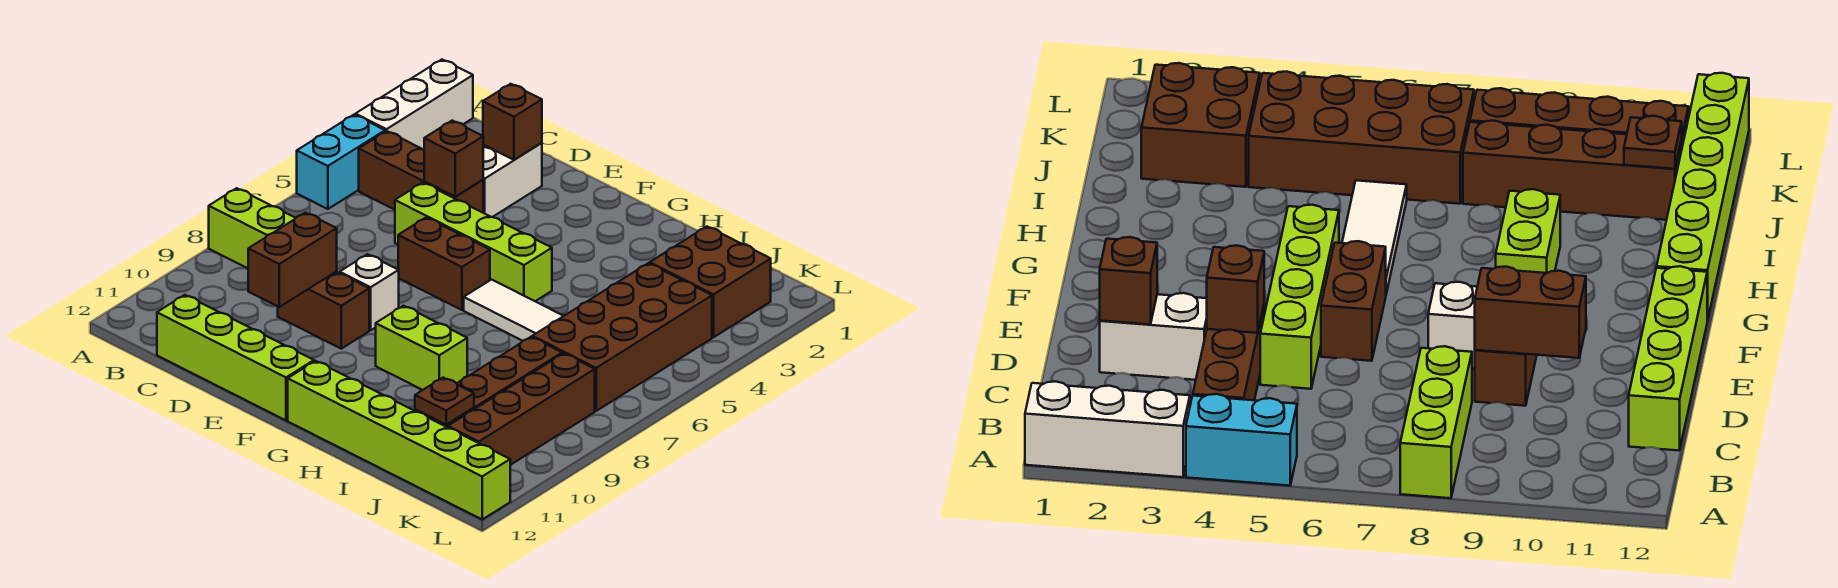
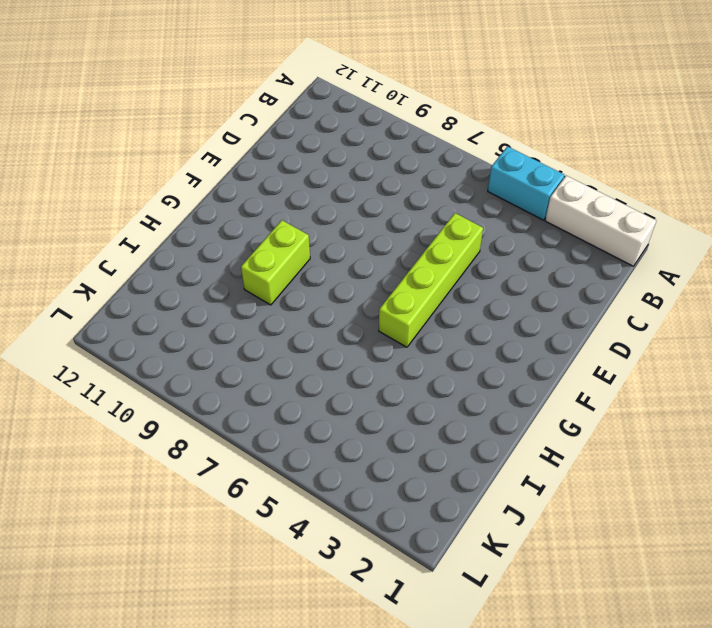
none -> lime brick A8:C8 level 1
none -> brown brick B4:D4 level 1
none -> lime brick C12:F12 level 1

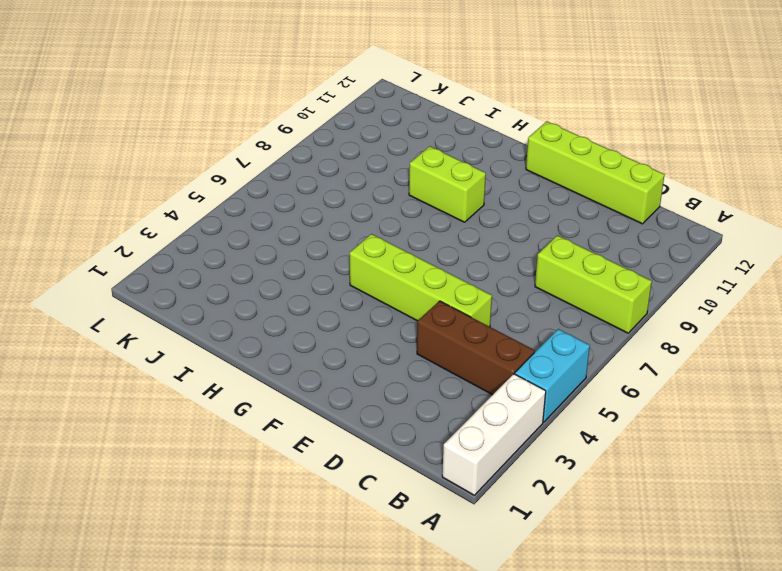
none -> white brick D2:D3 level 1
none -> brown brick D9:E9 level 1
none -> brown brick E6:F6 level 1

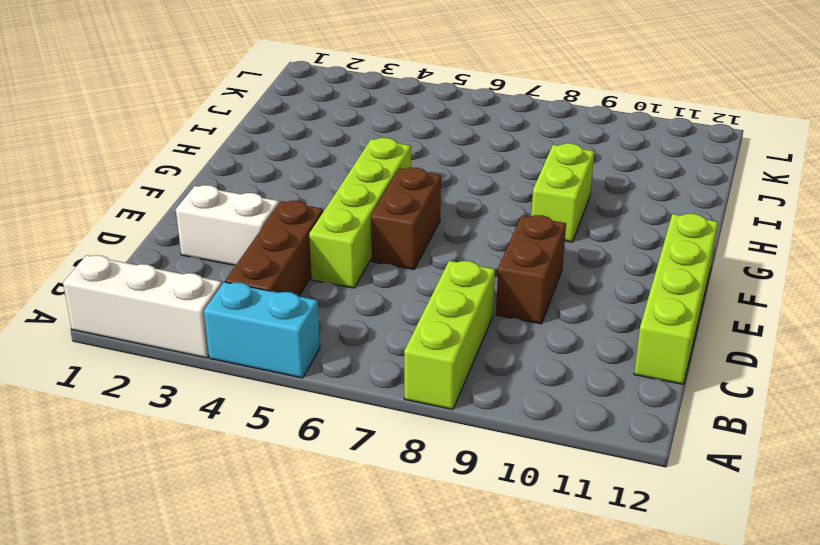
none -> white brick E8 level 1
none -> white tile G6:I6 level 1
none -> lime brick G12:L12 level 1

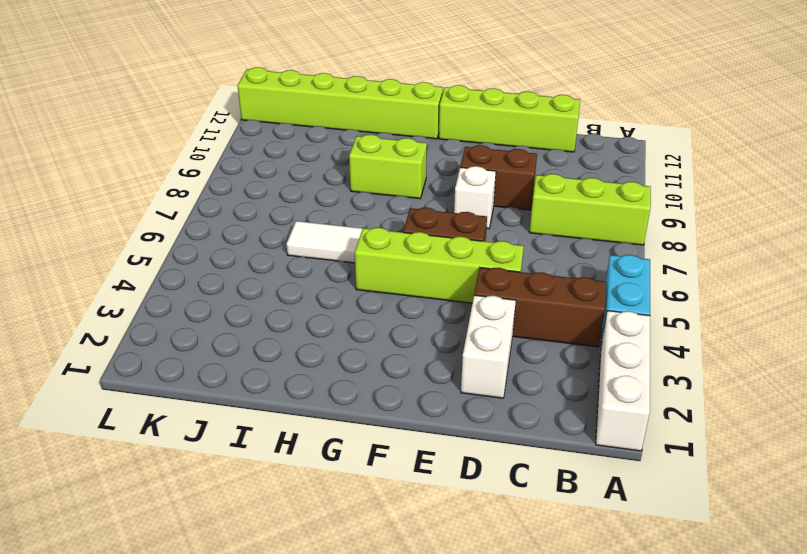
none -> brown brick J2:K3 level 1
none -> brown brick J4:K7 level 1
none -> brown brick J8:J11 level 1

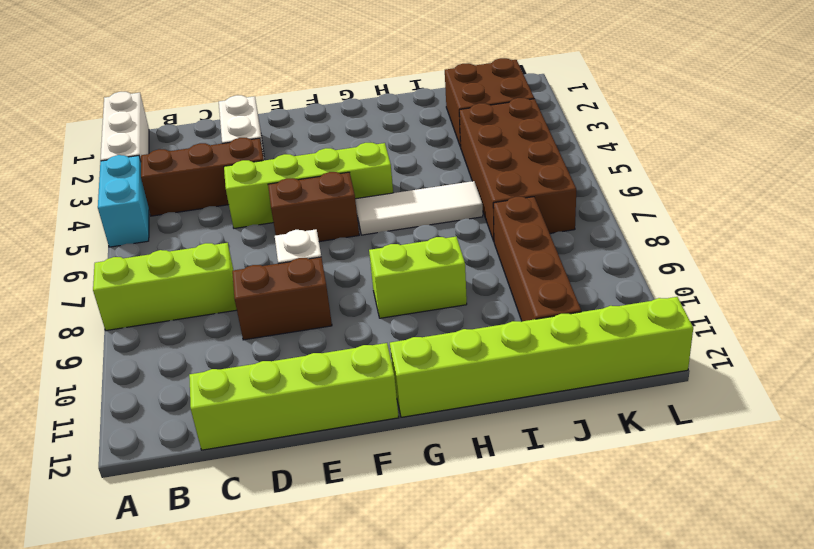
none -> brown brick K8:K11 level 1
none -> brown brick D2 level 2
none -> brown brick D4 level 2

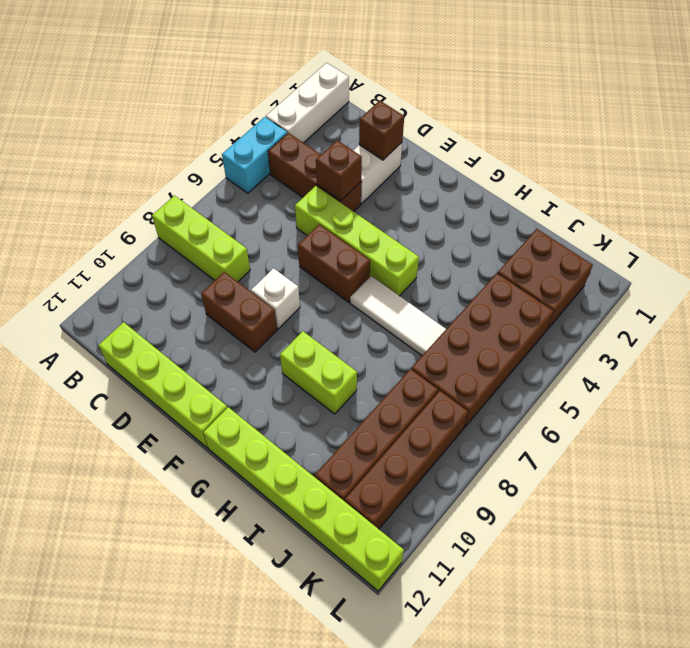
none -> brown brick D9:D10 level 2
none -> brown plate J11 level 2

